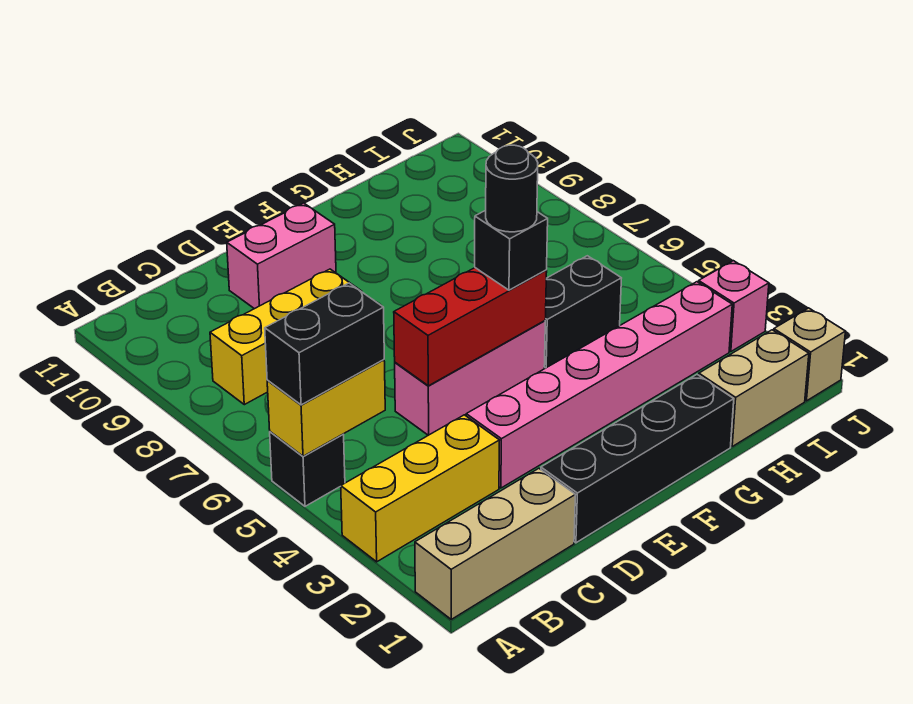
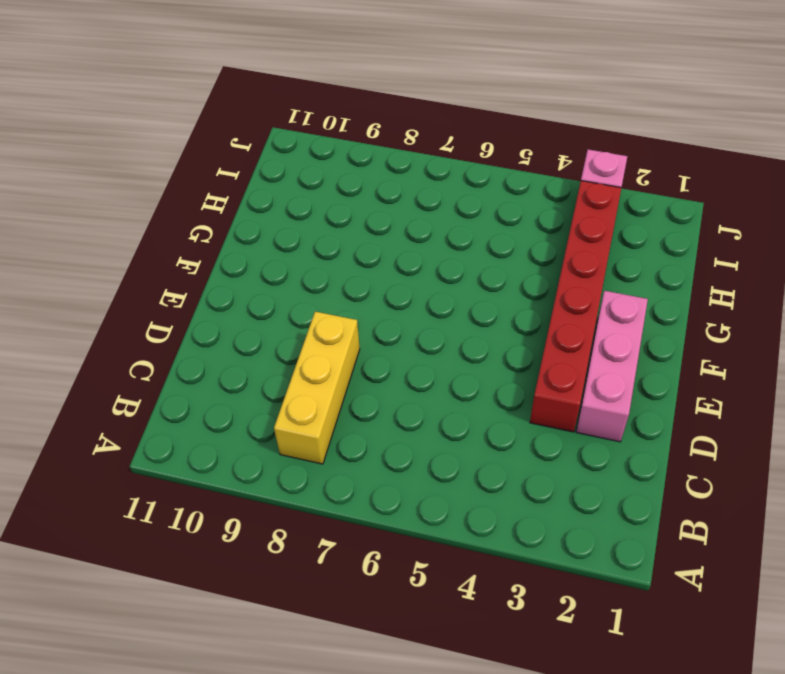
pink brick D2:F2 level 1 -> pink brick D5:F5 level 1
red brick D3:I3 level 1 -> pink brick D3:I3 level 1
none -> tan brick A1:C1 level 1
none -> yellow brick A3:C3 level 1
none -> black brick A5 level 1

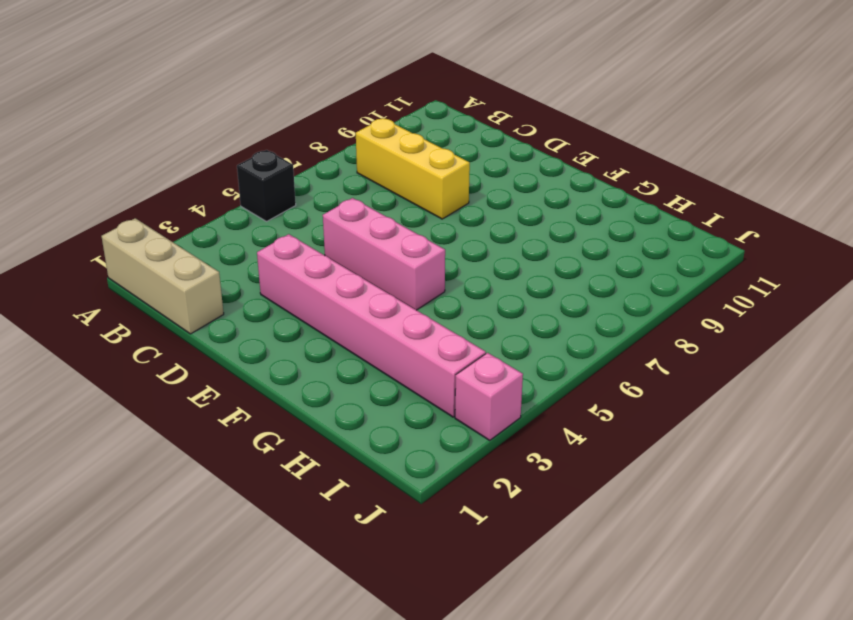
none -> yellow brick A3:C3 level 1
none -> black brick D1:G1 level 1
none -> pink brick D10:E10 level 1

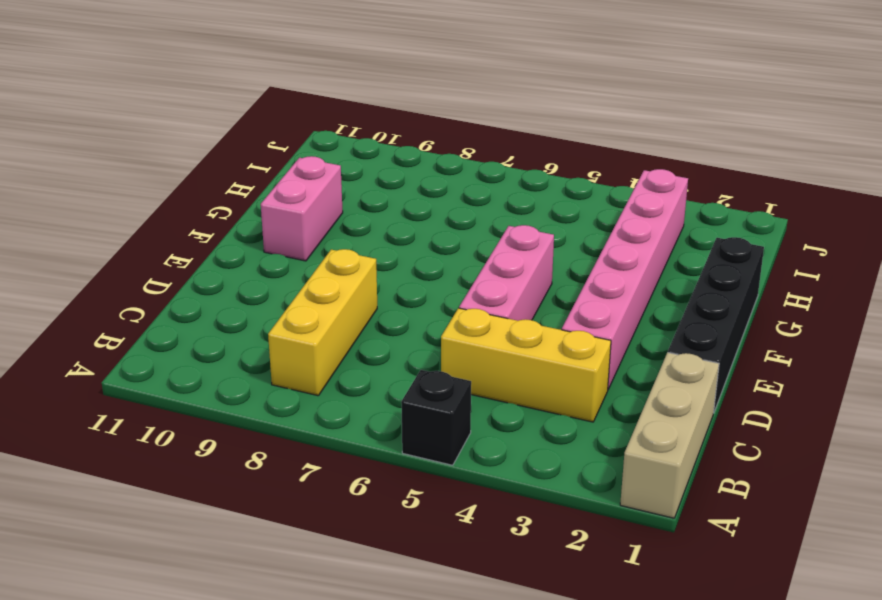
yellow brick C3:C5 level 1 -> yellow brick A3:C3 level 1
pink brick F10:G10 level 1 -> pink brick D10:E10 level 1
none -> black brick G5:H5 level 1
none -> tan brick H1:I1 level 1
none -> tan brick J1 level 1

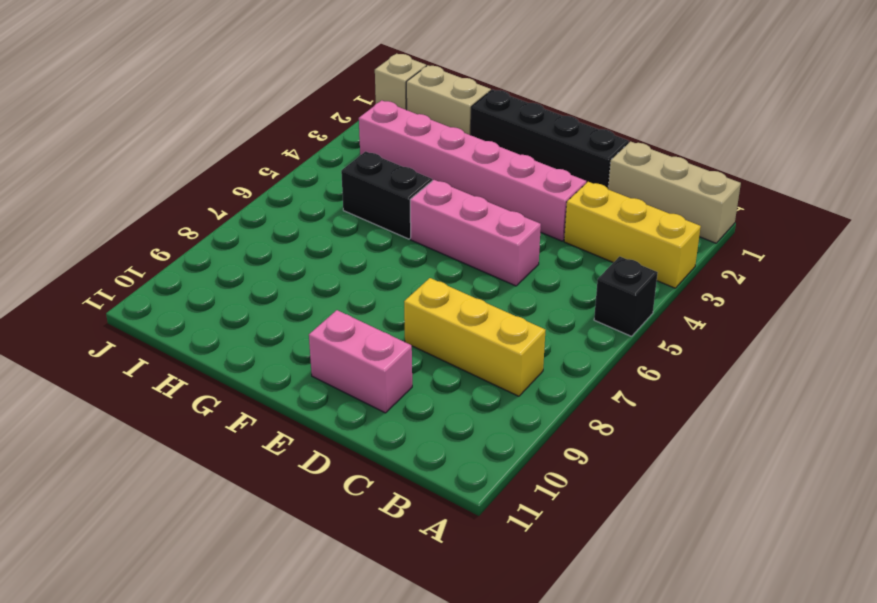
none -> pink brick J3 level 1
none -> yellow brick A5:B5 level 2
none -> red brick D5:F5 level 2

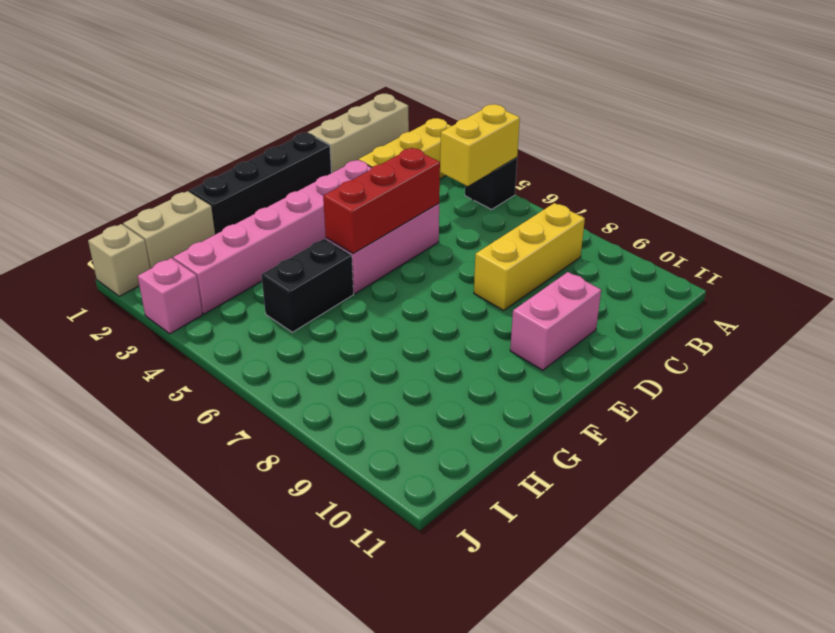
none -> black brick A5:B5 level 3
none -> black brick F5 level 3
none -> black round brick F5 level 4

